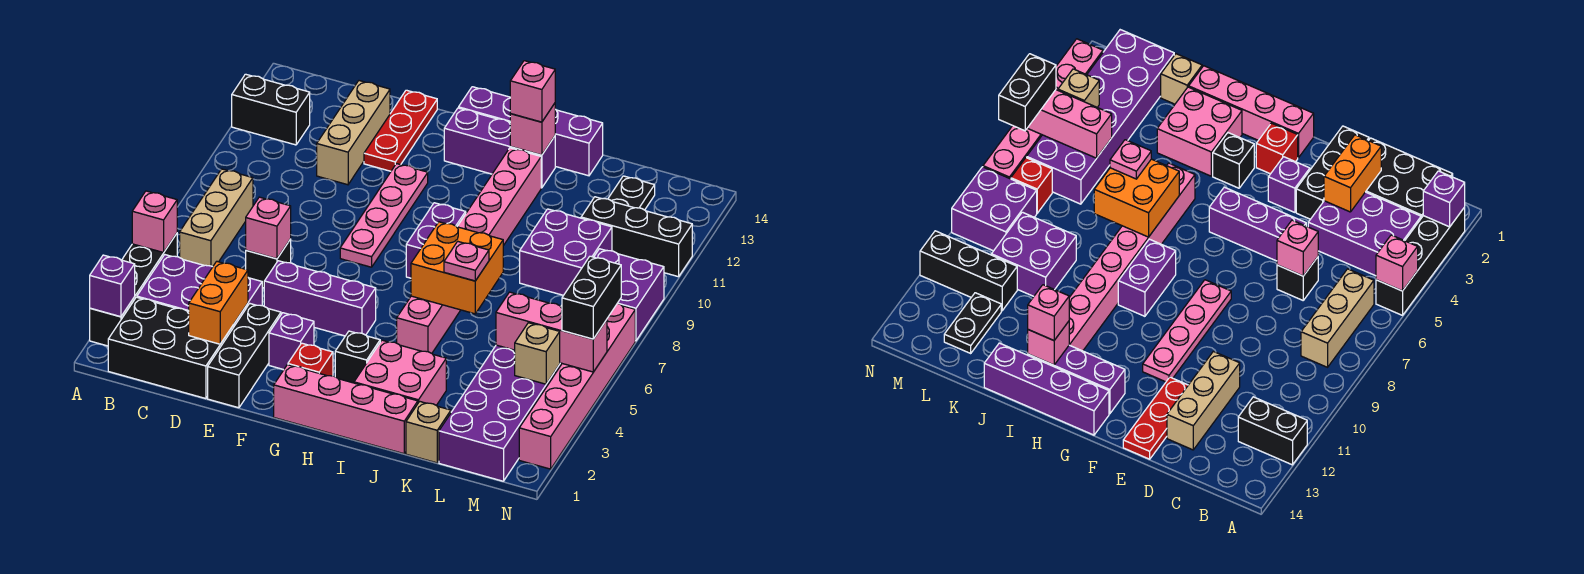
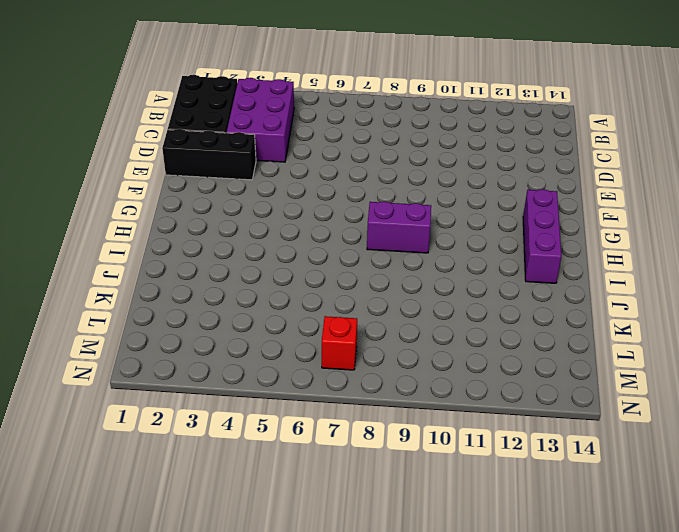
none -> black brick A2:A5 level 1
none -> black brick A12:B12 level 1
none -> tan brick B6:B8 level 1
none -> black brick D6 level 1

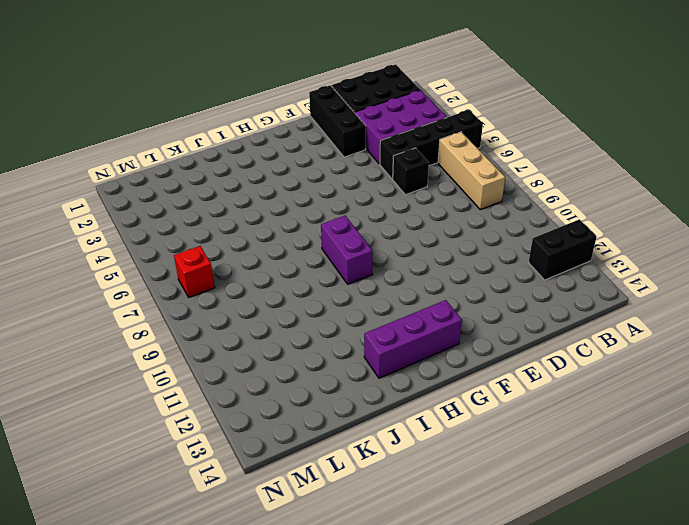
black brick A5:D5 level 1 -> black brick A2:A5 level 1
none -> tan brick D11:D13 level 1
none -> purple brick E5:G5 level 1
none -> red plate E12:E14 level 1
none -> purple brick F3 level 1

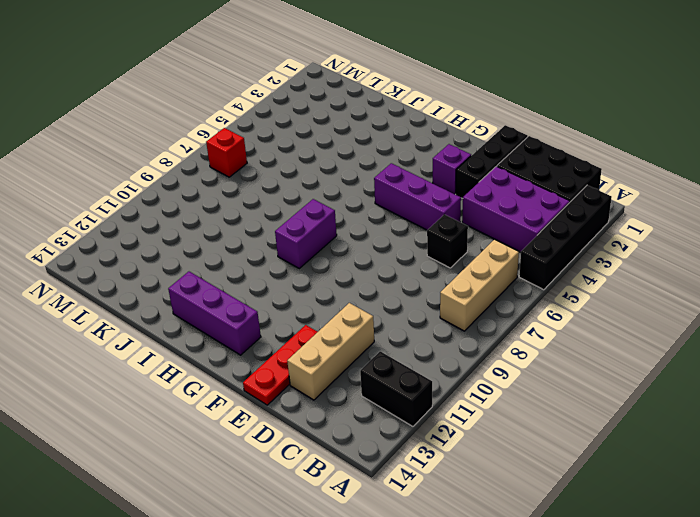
none -> pink plate F8:F11 level 1
none -> pink brick G1:J1 level 1
none -> red brick G2 level 1
none -> purple brick G14:J14 level 1

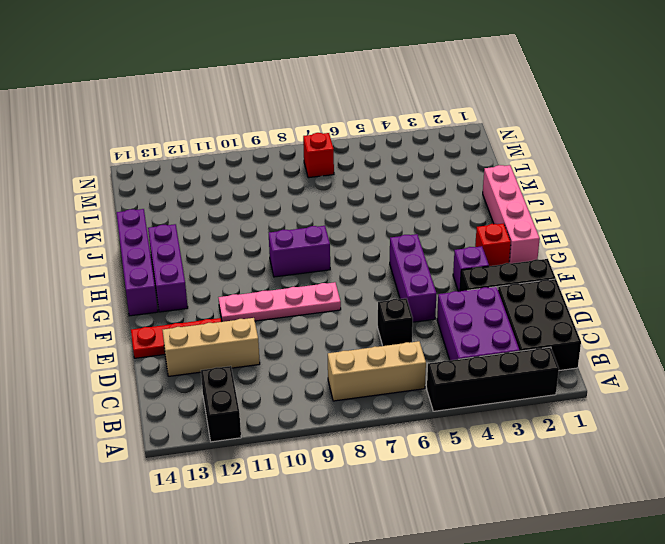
none -> black brick H3 level 1
none -> pink brick I2:J3 level 1
none -> pink brick I5:I12 level 1
none -> tan brick K1 level 1

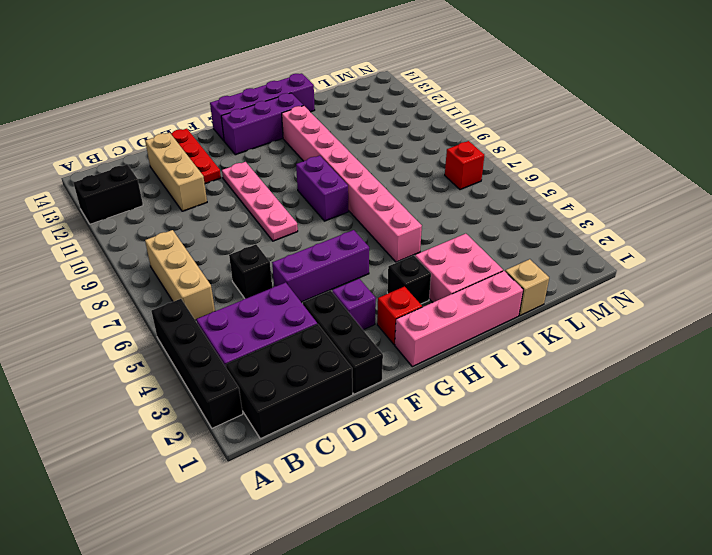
none -> purple brick K9:L10 level 1
none -> purple brick L1:M6 level 1
none -> black brick L11:N11 level 1
none -> black plate L12:L13 level 1

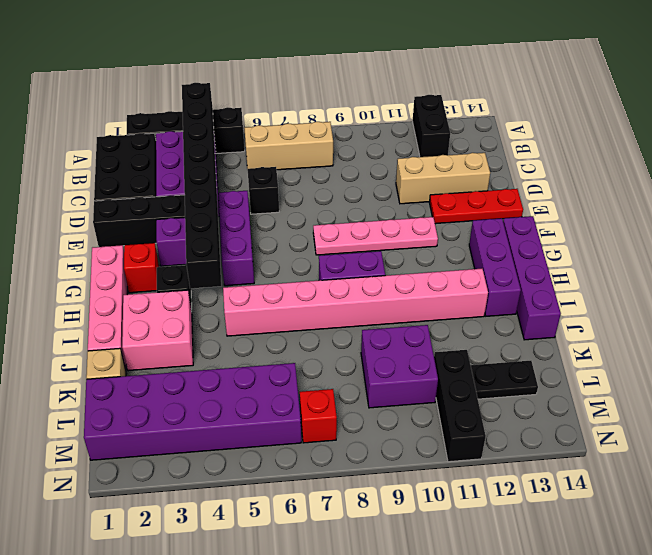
black brick A4:H4 level 2 -> none
none -> purple brick M8:N9 level 1
none -> pink brick N2:N7 level 1
none -> purple brick A2 level 2
none -> pink brick A5 level 2

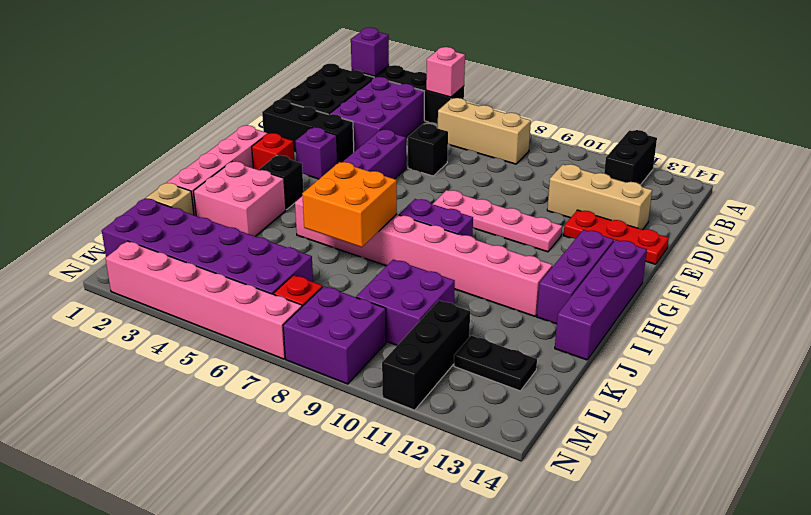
none -> orange brick D2:D3 level 2
none -> pink brick D6 level 2
none -> pink brick I13 level 2
none -> pink brick L5:N5 level 2

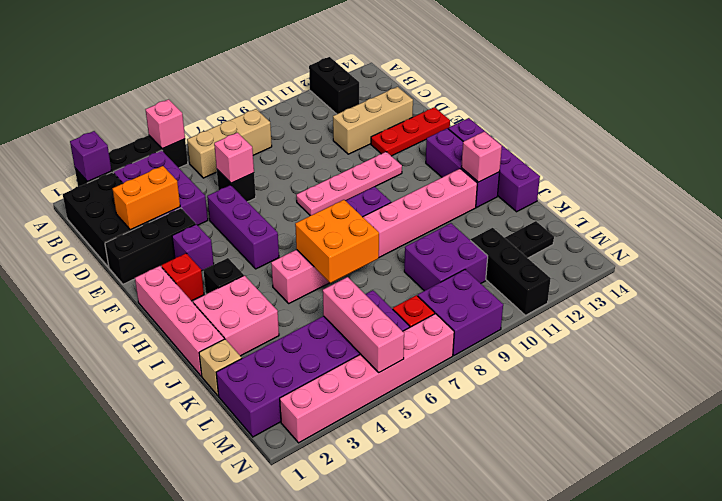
none -> tan brick M4 level 2
none -> pink brick I13 level 3
none -> pink plate J6 level 3
none -> black brick N5:N6 level 3

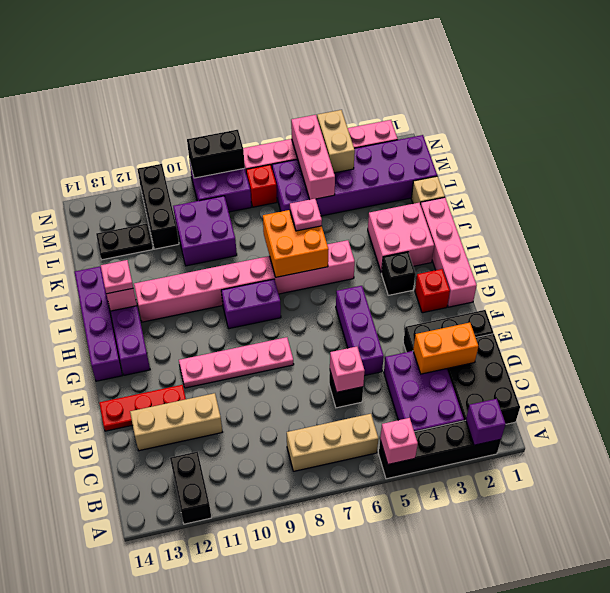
pink plate I13 level 3 -> pink brick I13 level 3
tan brick M4:N4 level 2 -> tan brick M4 level 2
black brick N8:N9 level 2 -> black brick N5:N6 level 3
none -> purple brick F3 level 1

